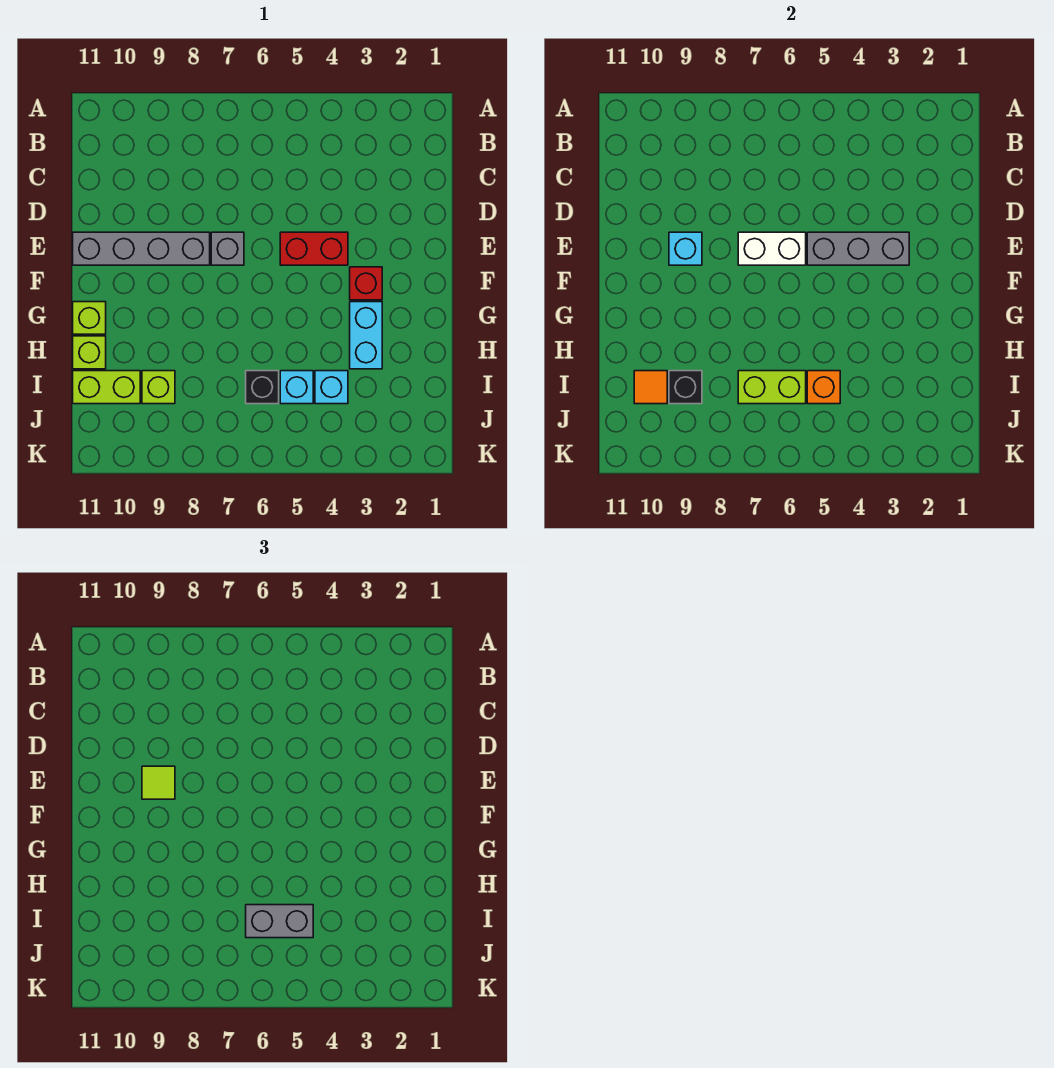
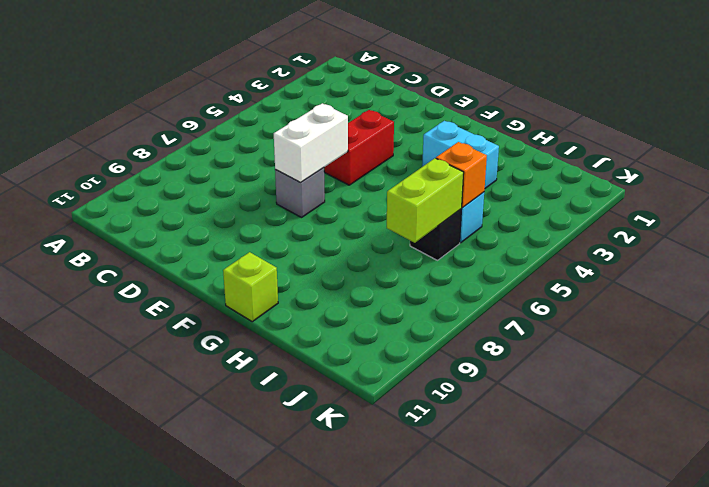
none -> grey brick E8:E11 level 1
none -> red brick F3 level 1
none -> lime brick H11 level 1

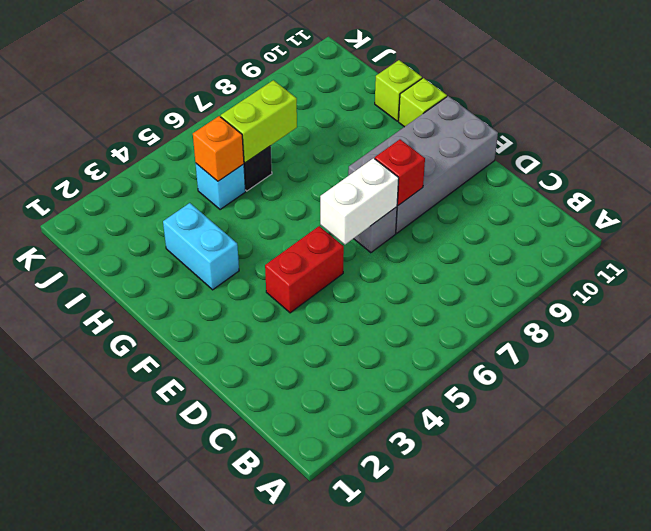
grey brick E8:F11 level 1 -> grey brick E8:E11 level 1
red brick E8 level 2 -> red brick F3 level 1
none -> cyan brick I4 level 1
none -> lime brick I9 level 1
none -> lime brick I10:I11 level 1

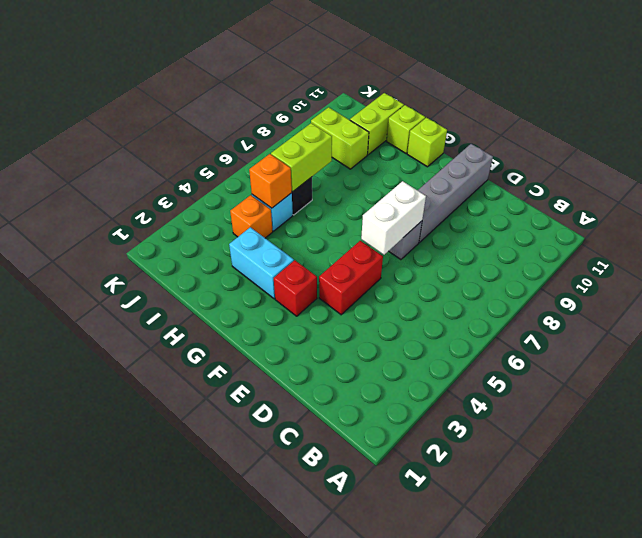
orange brick I4 level 1 -> cyan brick I4 level 1
lime brick I9:J9 level 1 -> lime brick I9 level 1
none -> grey brick E3:E5 level 2
none -> cyan brick E9 level 2
none -> black brick I9 level 2

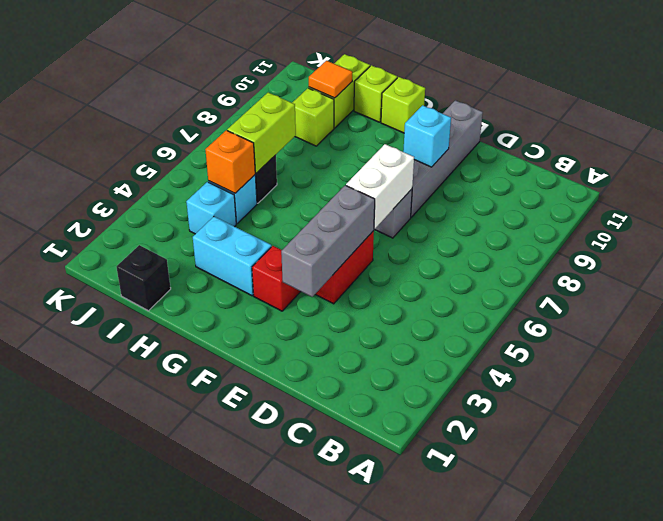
black brick I1 level 1 -> black brick I9 level 2
none -> lime tile E9 level 3
none -> grey brick I5:I6 level 3

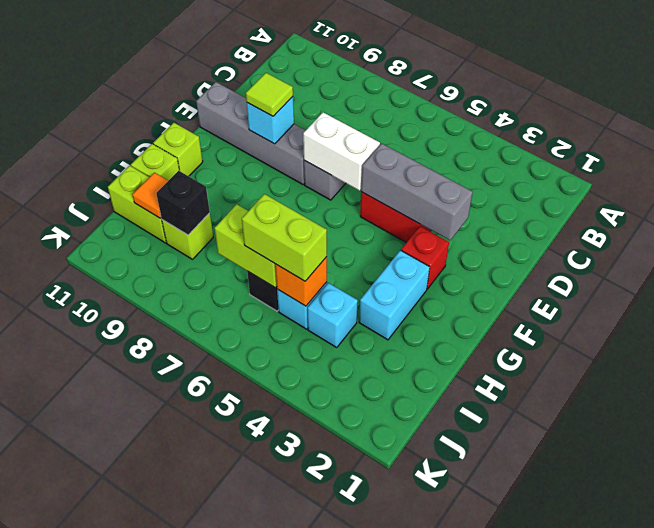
lime brick I5:I6 level 3 -> grey brick I5:I6 level 3

